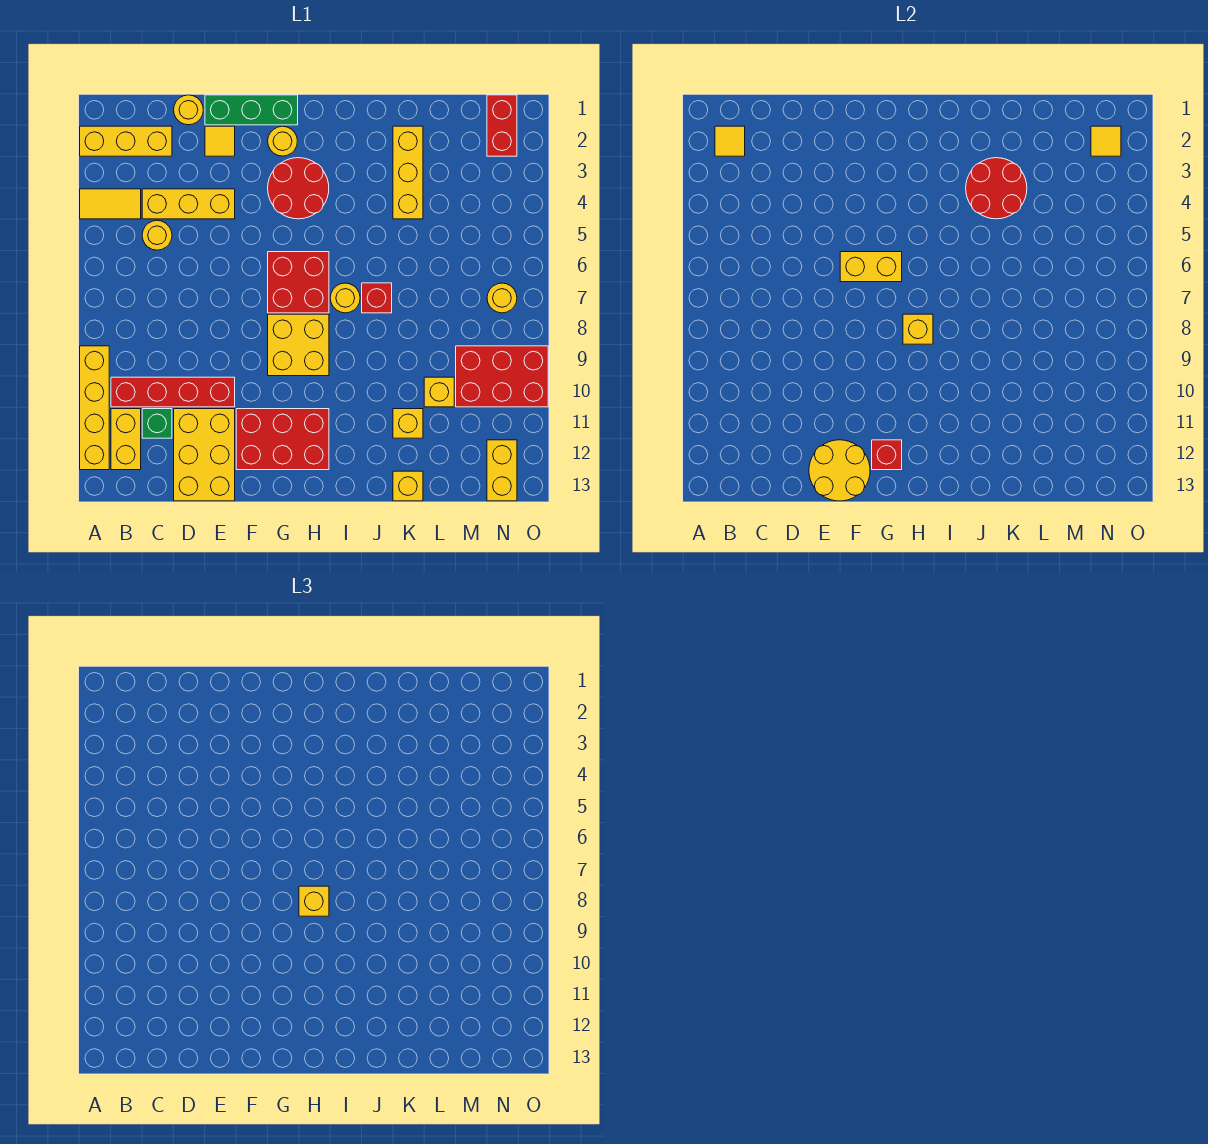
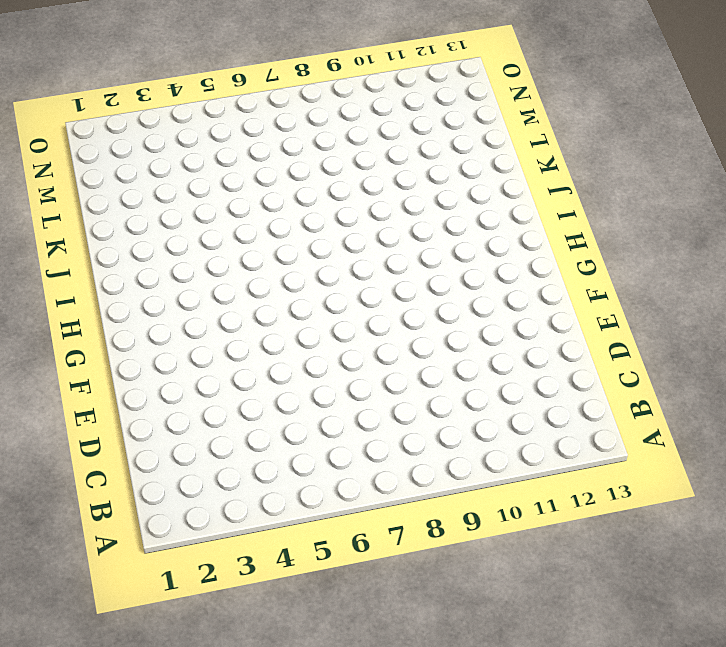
none -> yellow brick A2:C2 level 1
none -> yellow tile A4:B4 level 1
none -> yellow brick A9:A12 level 1
none -> red brick B10:E10 level 1

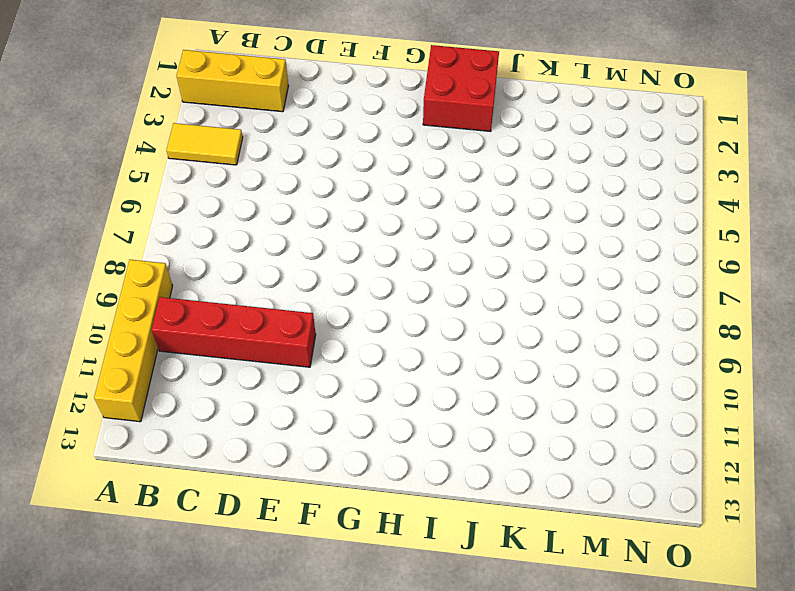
red brick H1:I2 level 1 -> red brick G6:H7 level 1
none -> yellow brick B11:B12 level 1
none -> yellow brick C4:E4 level 1
none -> yellow round brick C5 level 1
none -> green brick C11 level 1

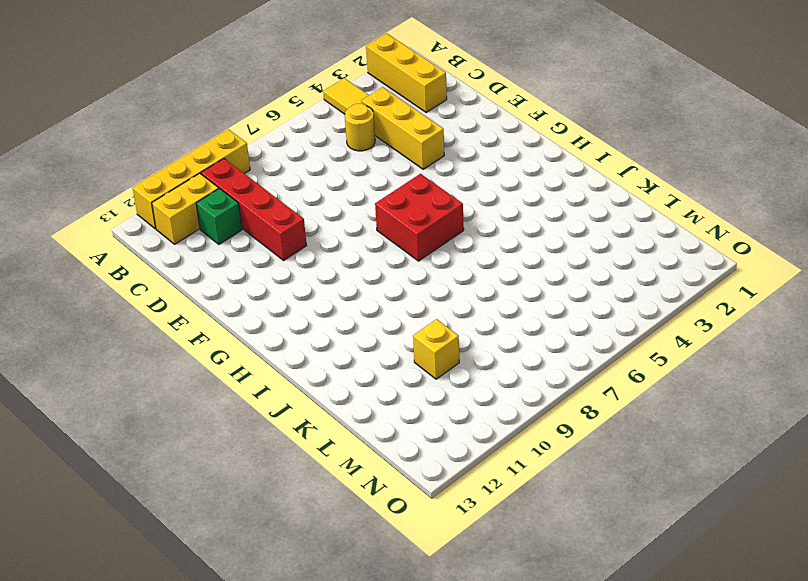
none -> yellow round brick D1 level 1
none -> yellow brick D11:E13 level 1
none -> green brick E1:G1 level 1
none -> yellow tile E2 level 1

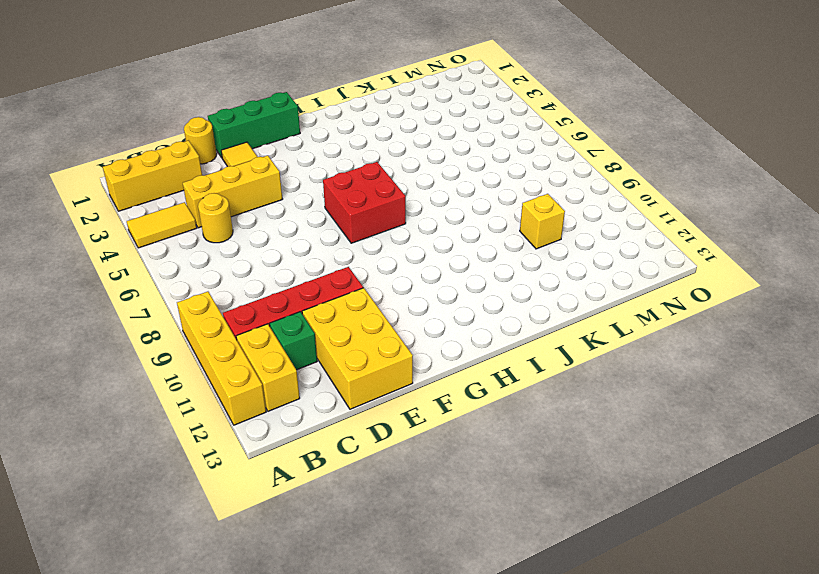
none -> red brick F11:H12 level 1
none -> yellow round brick G2 level 1
none -> red round brick G3:H4 level 1
none -> yellow brick G8:H9 level 1

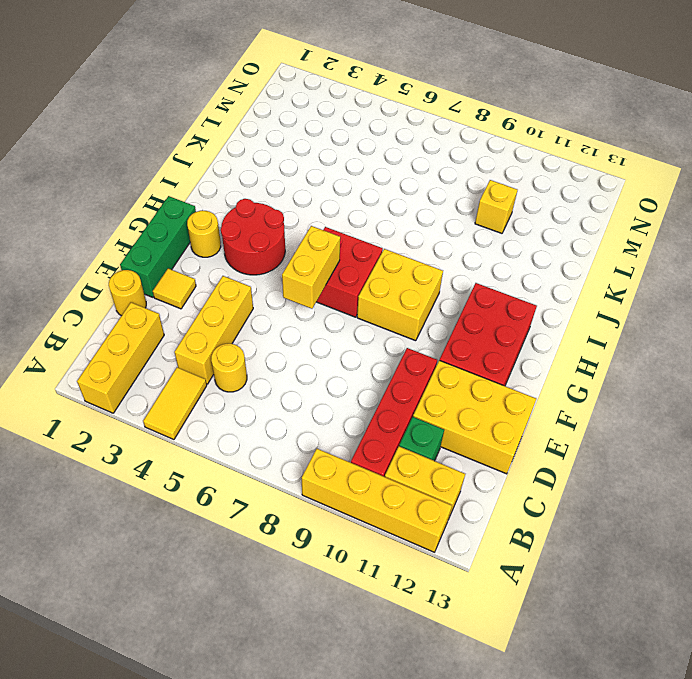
none -> yellow round brick I7 level 1
none -> red brick J7 level 1
none -> yellow brick K2:K4 level 1
none -> yellow brick K11 level 1

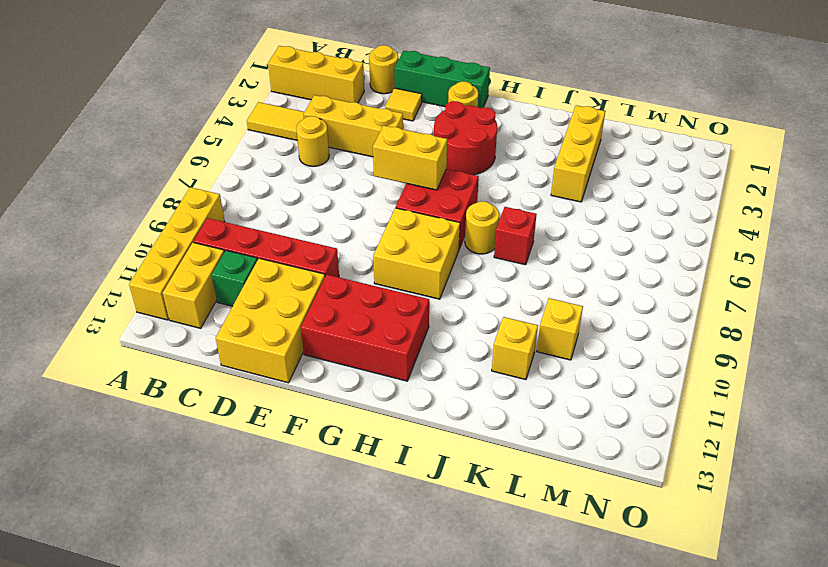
none -> yellow brick K13 level 1
none -> red brick M9:O10 level 1
none -> red brick N1:N2 level 1
none -> yellow round brick N7 level 1

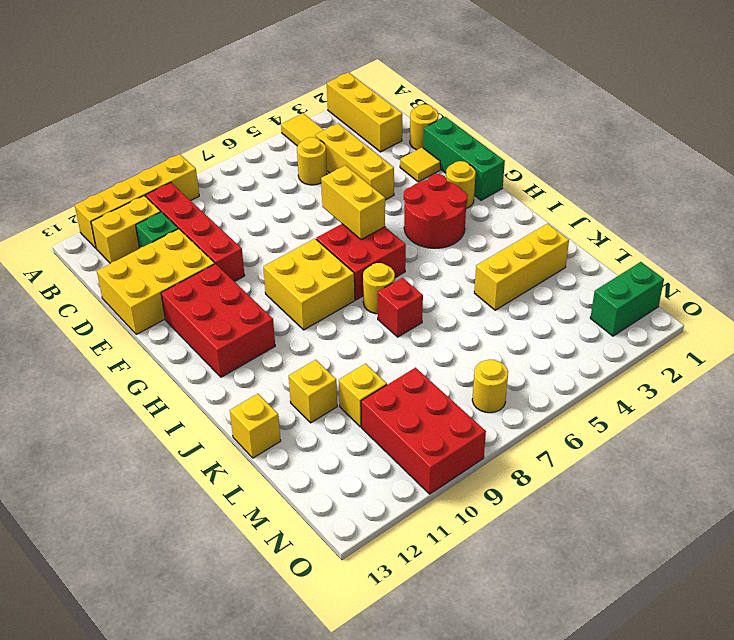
green brick N1:N2 level 1 -> red brick N1:N2 level 1
none -> yellow brick N12:N13 level 1
none -> yellow tile B2 level 2
none -> yellow round brick E12:F13 level 2
none -> red brick G12 level 2

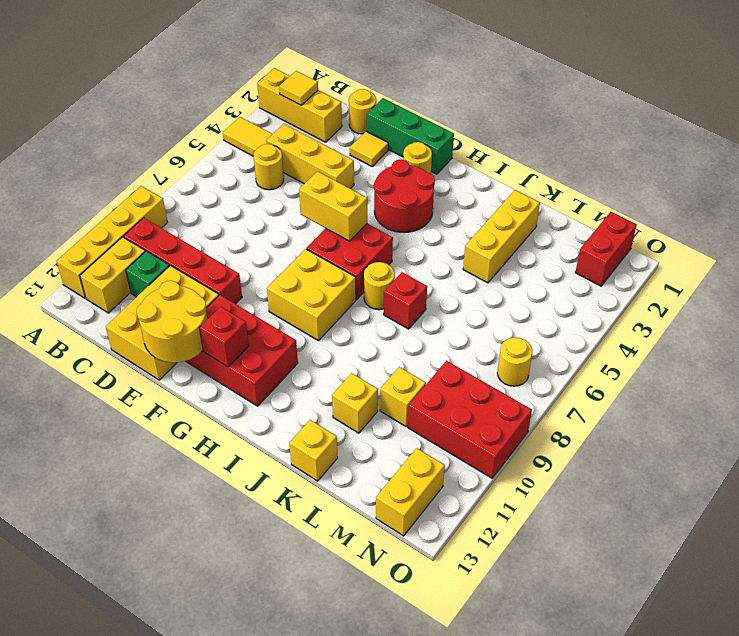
none -> yellow brick H8 level 2
none -> red round brick J3:K4 level 2
none -> yellow tile N2 level 2
none -> yellow brick H8 level 3

